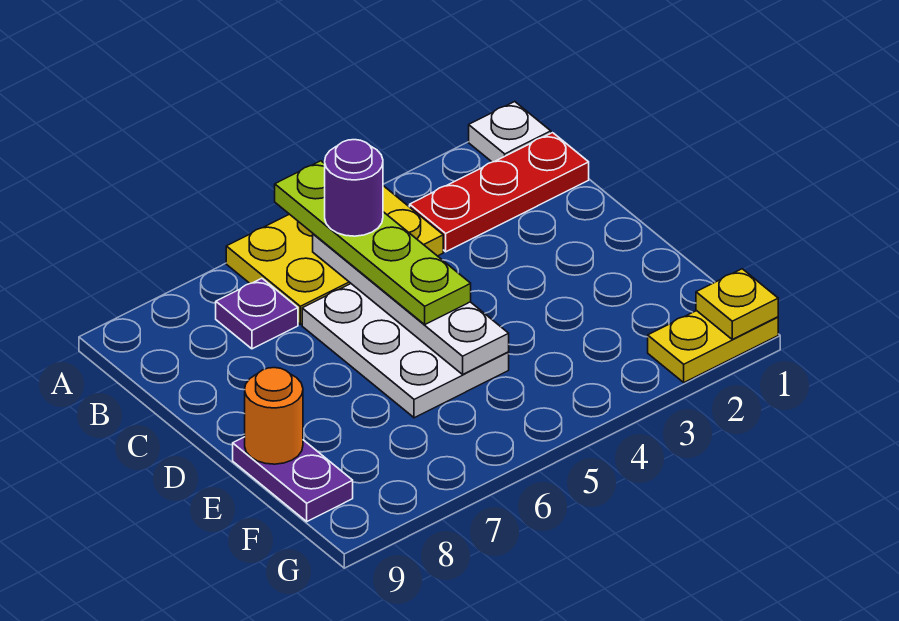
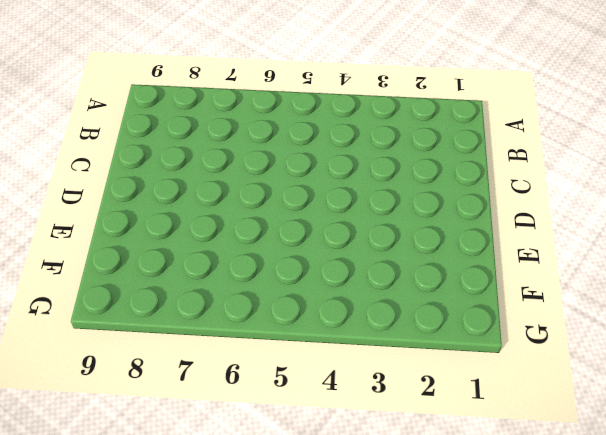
none -> white plate A1 level 1
none -> yellow plate A4:B6 level 1
none -> red plate B1:B3 level 1

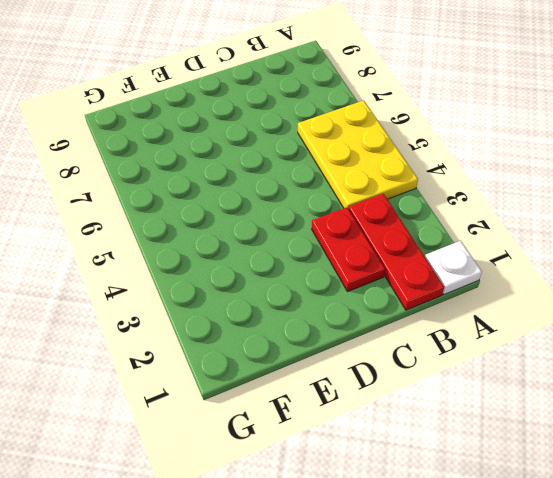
red plate C2:C3 level 1 -> none
none -> purple plate B7 level 1
none -> white plate C5:E6 level 1
none -> purple plate E9:F9 level 1

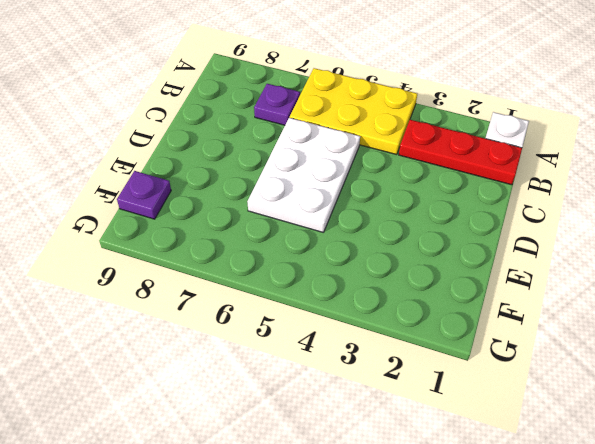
purple plate F9 level 1 -> purple plate E9:F9 level 1
none -> yellow plate G1:G2 level 1
none -> white plate B5:E5 level 2
none -> orange round brick E9 level 2

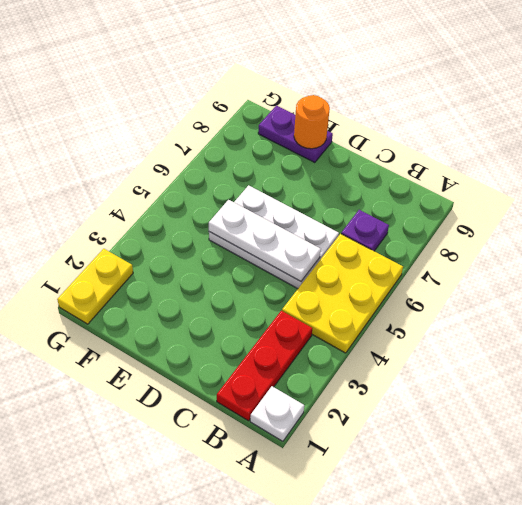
white plate C5:E5 level 2 -> white plate B5:E5 level 2
none -> yellow plate G1 level 2
none -> lime plate A5:D5 level 3
none -> purple round brick B5 level 4

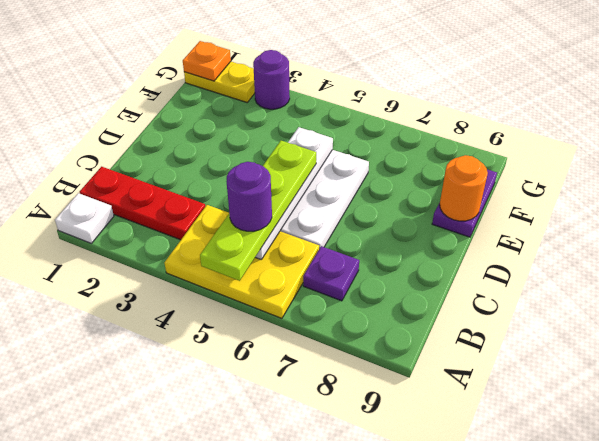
orange plate G1 level 2 -> yellow plate G1 level 2
purple round brick G3 level 1 -> none

